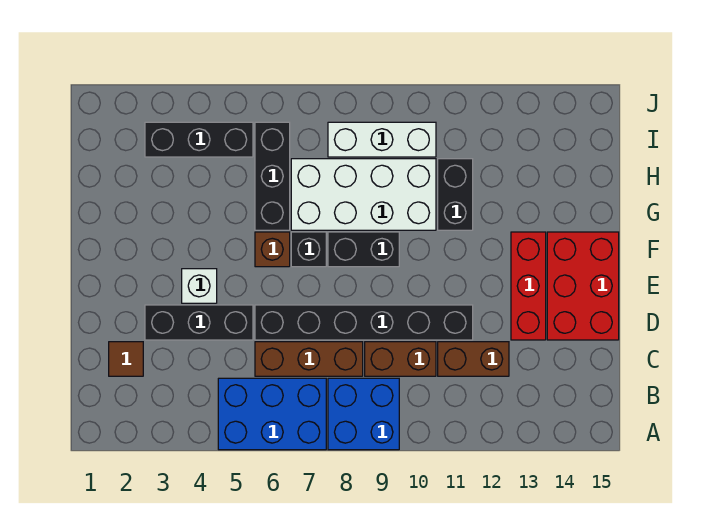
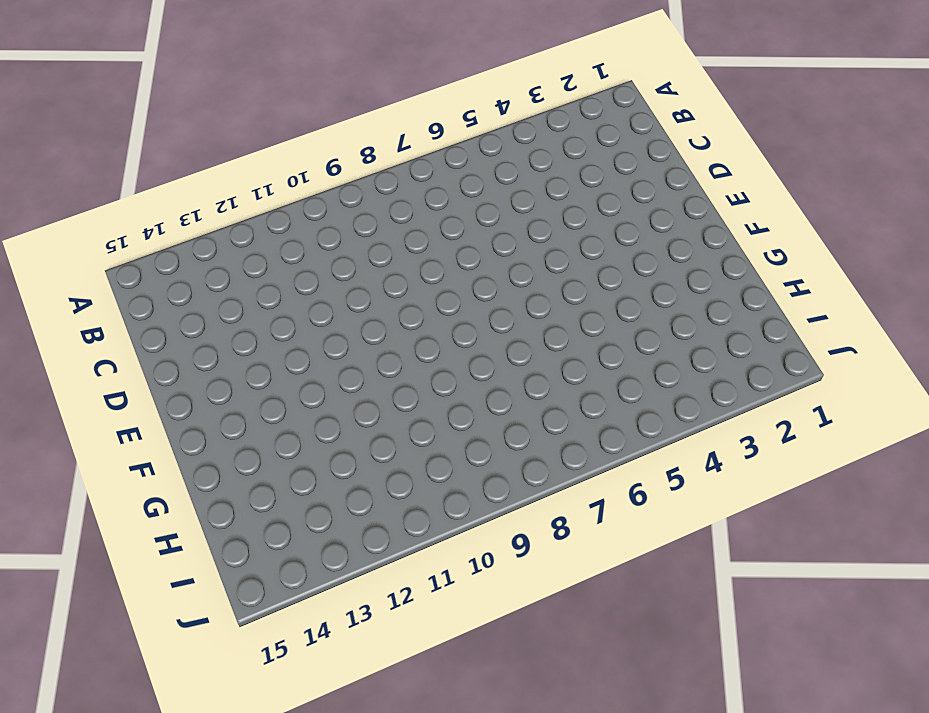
none -> blue brick A5:B7 level 1
none -> blue brick A8:B9 level 1
none -> brown tile C2 level 1

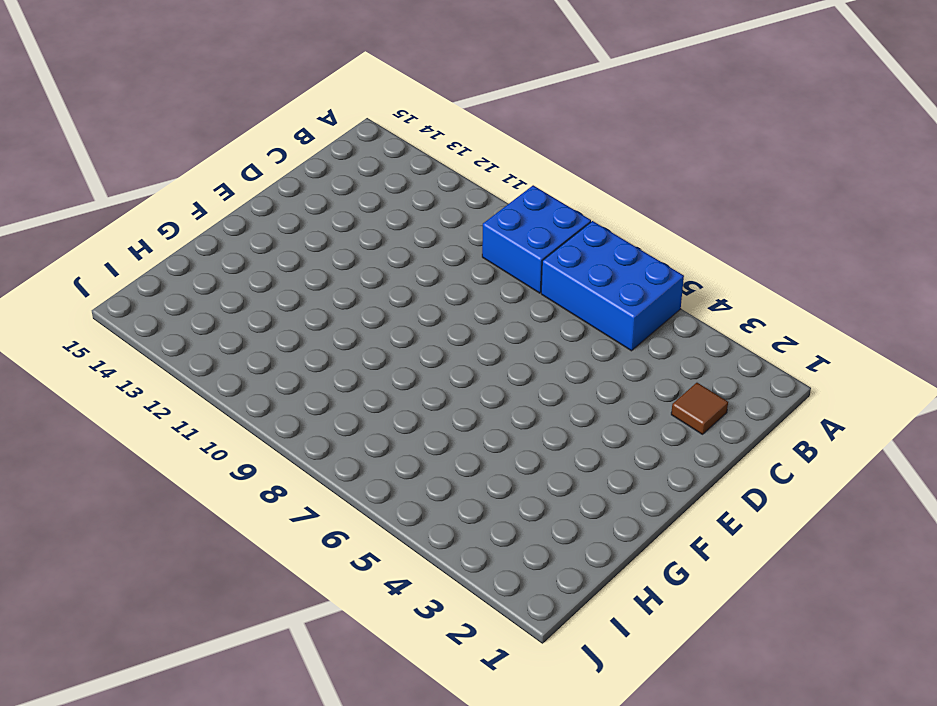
none -> brown brick C6:C8 level 1
none -> brown brick C9:C10 level 1
none -> brown brick C11:C12 level 1

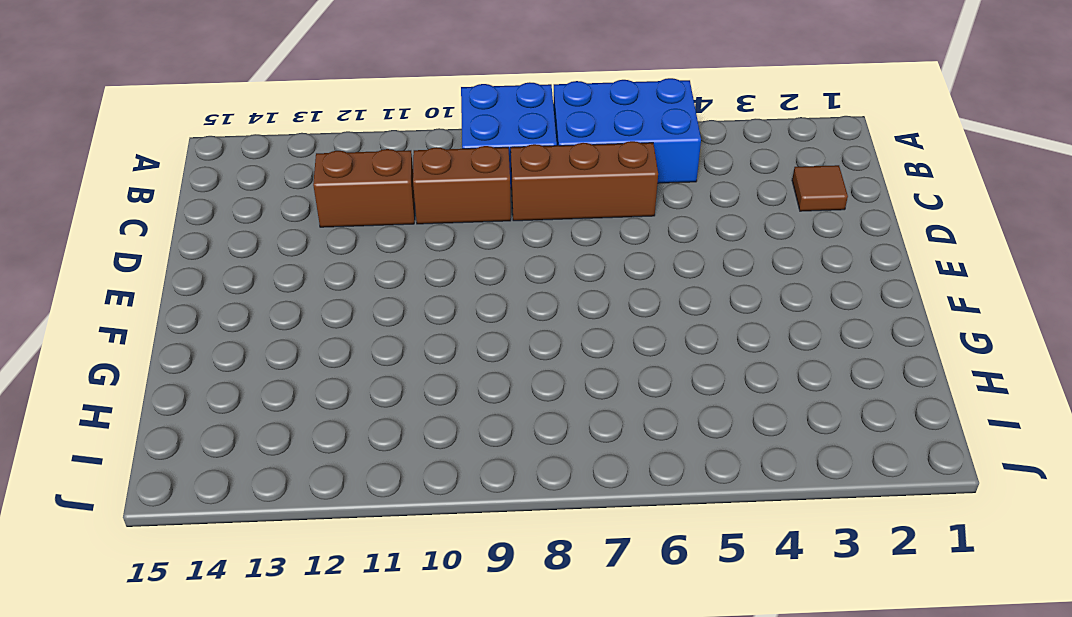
none -> black brick D3:D5 level 1
none -> black brick D6:D11 level 1
none -> red brick D13:F13 level 1

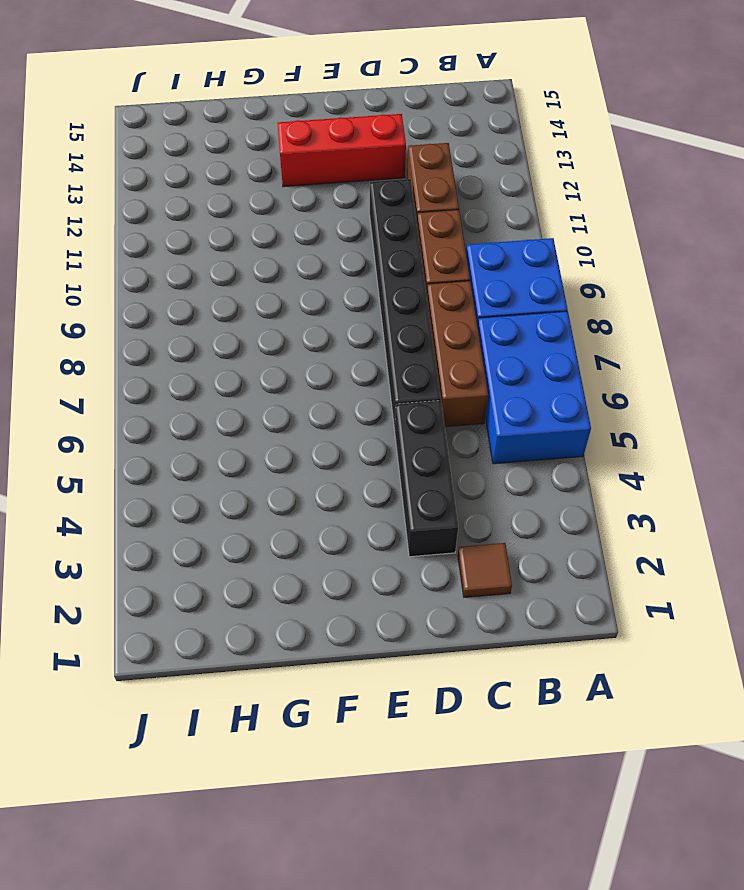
none -> red brick D14:F15 level 1
none -> white brick E4 level 1
none -> brown brick F6 level 1

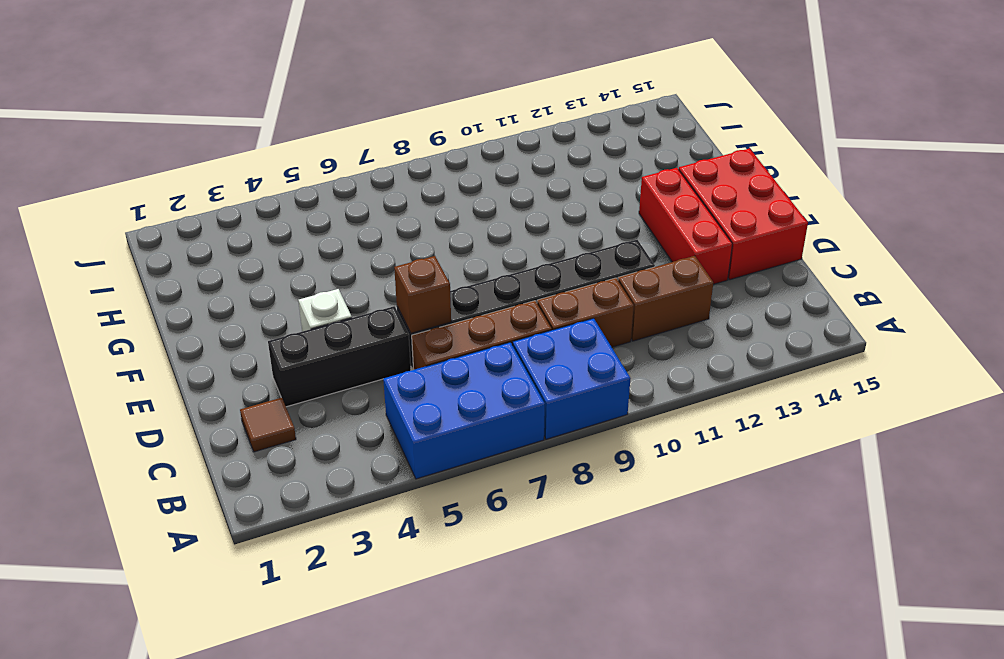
brown brick D6 level 2 -> brown brick F6 level 1
none -> black brick F7 level 1
none -> black brick F8:F9 level 1
none -> black brick G6:I6 level 1

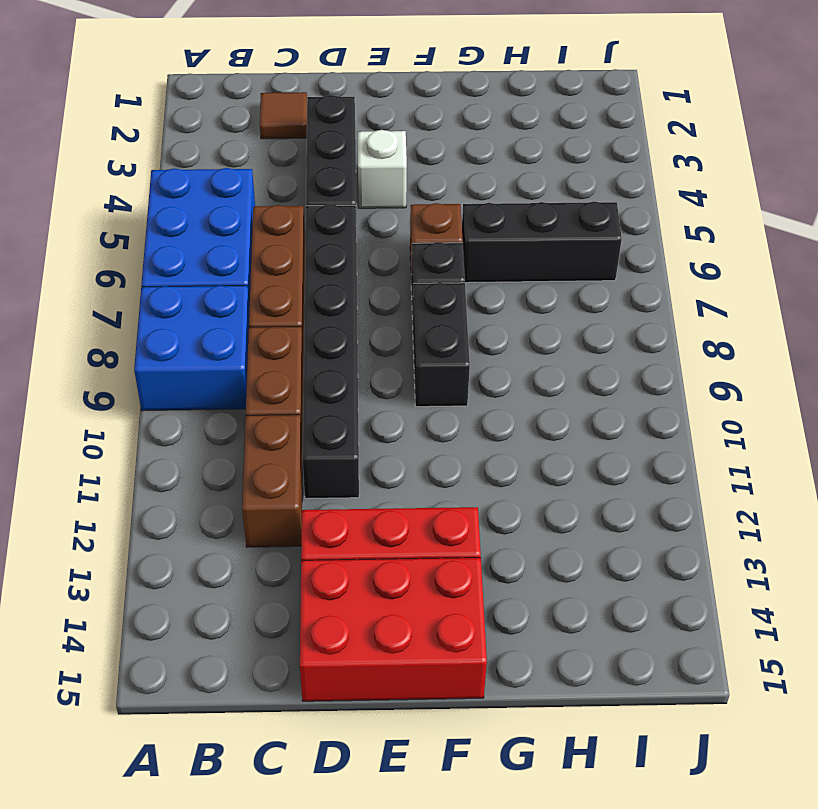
none -> white brick G7:H10 level 1
none -> black brick G11:H11 level 1
none -> black brick I3:I5 level 1

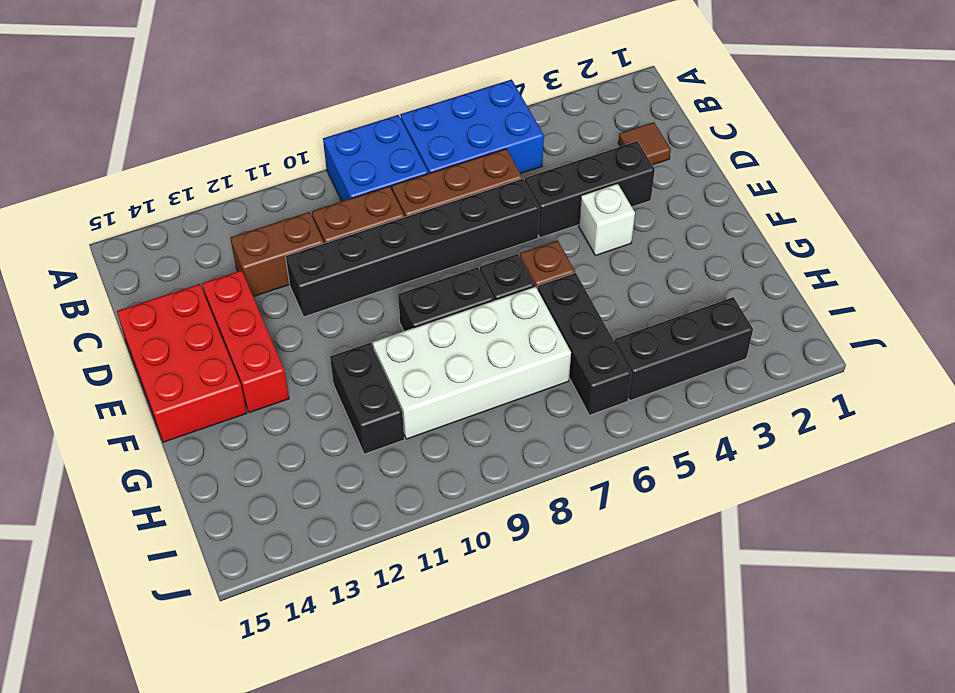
none -> white brick I8:I10 level 1

